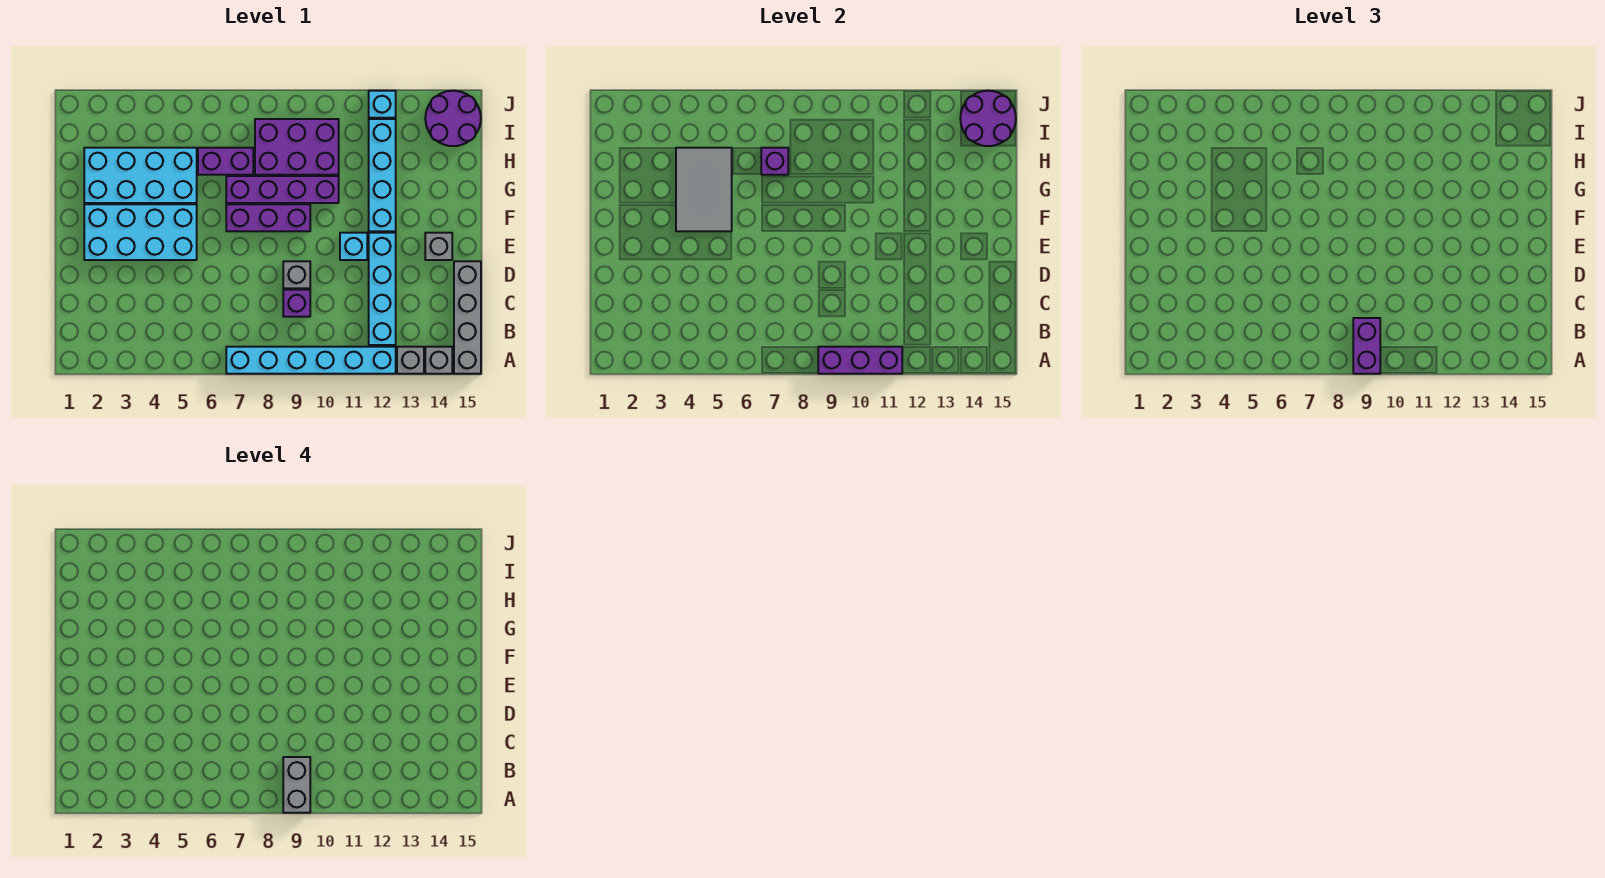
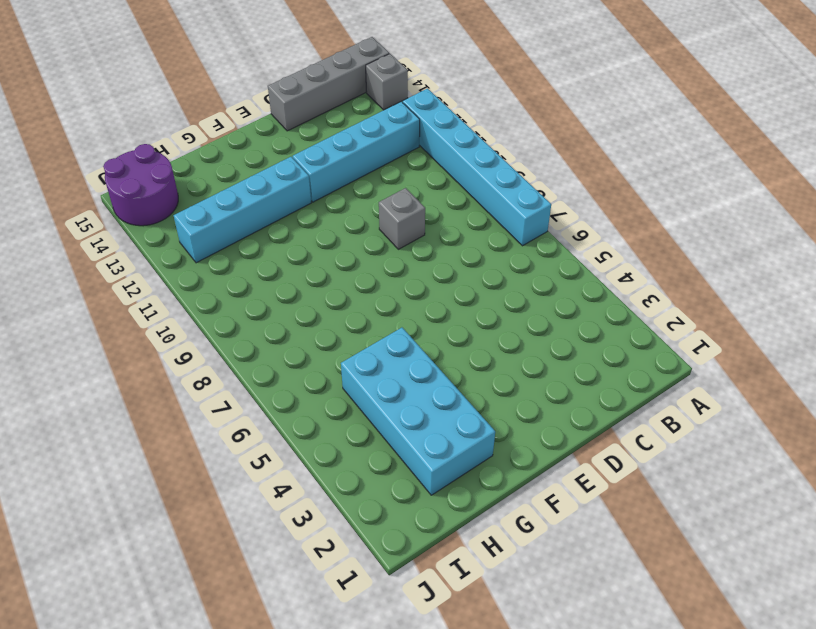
none -> grey brick A13 level 1
none -> purple brick C9 level 1
none -> cyan brick E2:F5 level 1

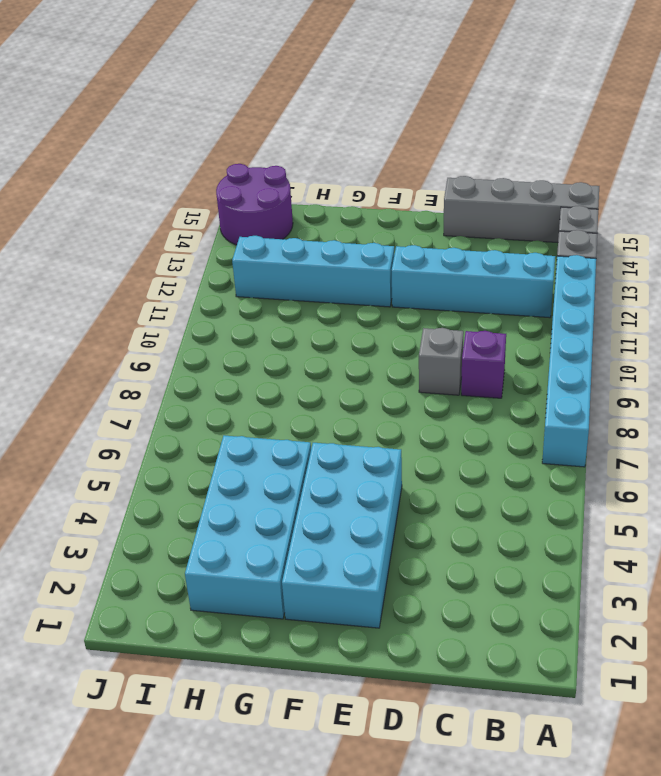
none -> cyan brick E11 level 1
none -> grey brick E14 level 1
none -> purple brick F7:F9 level 1

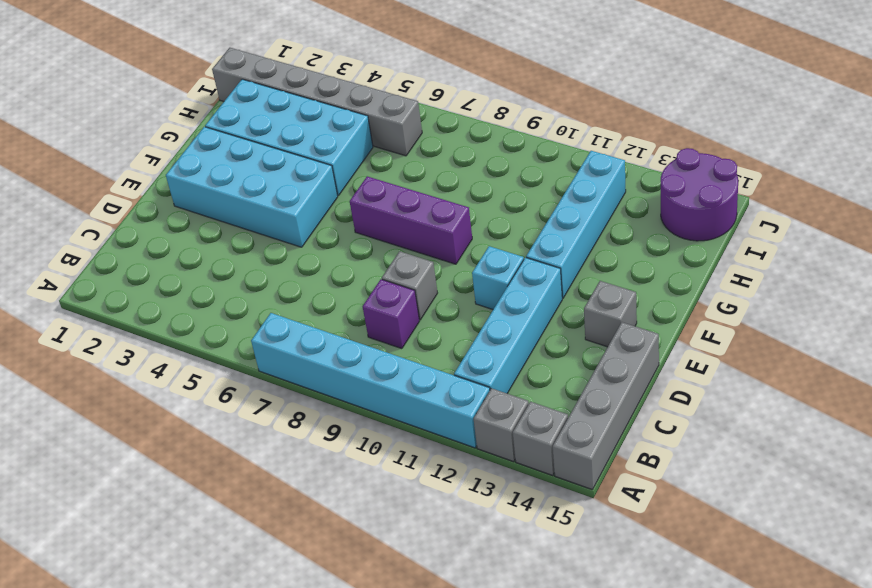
grey brick I1:I6 level 1 -> none
none -> purple brick G7:G10 level 1
none -> purple brick H6:H7 level 1
none -> purple brick H8:I10 level 1

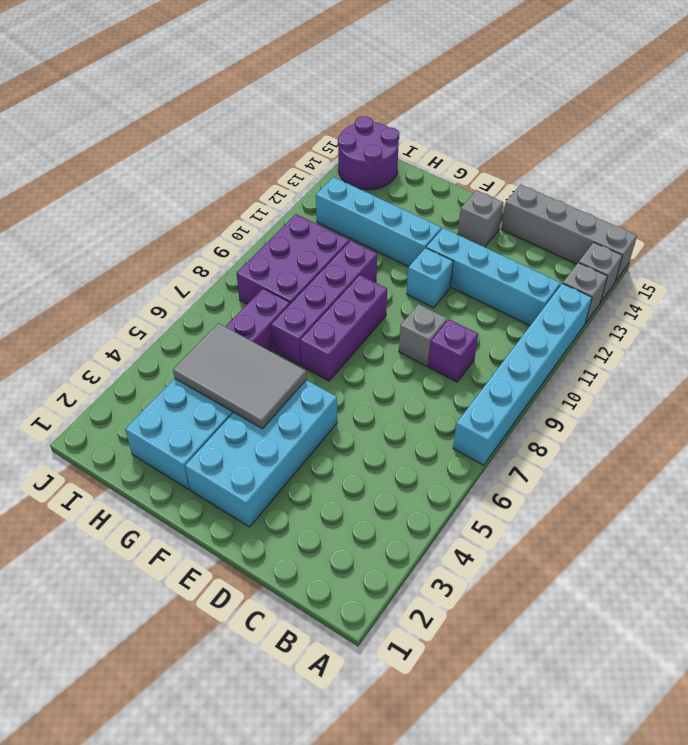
none -> cyan brick J12 level 1
none -> purple brick A9:A11 level 2
none -> purple brick H7 level 2

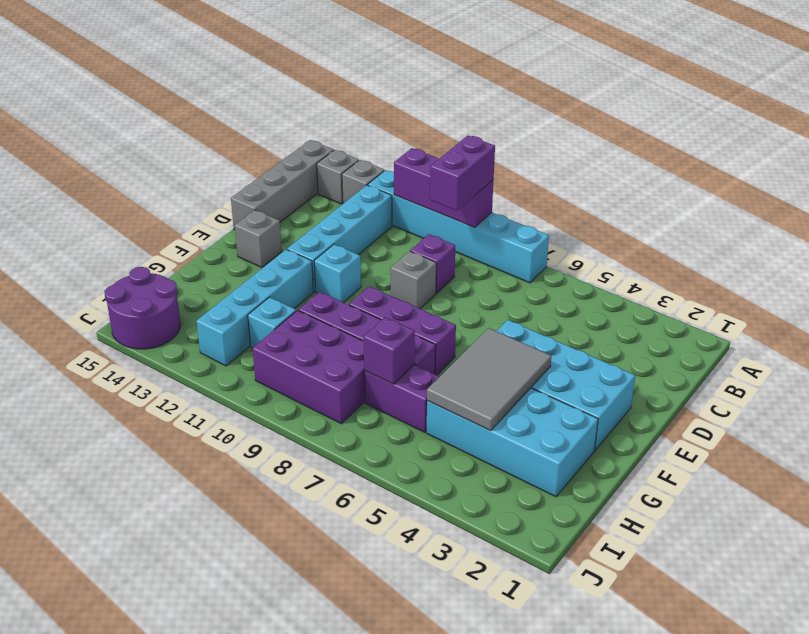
cyan brick H11 level 1 -> cyan brick J12 level 1
none -> purple round brick I14:J15 level 2
none -> grey brick A9:B9 level 4

